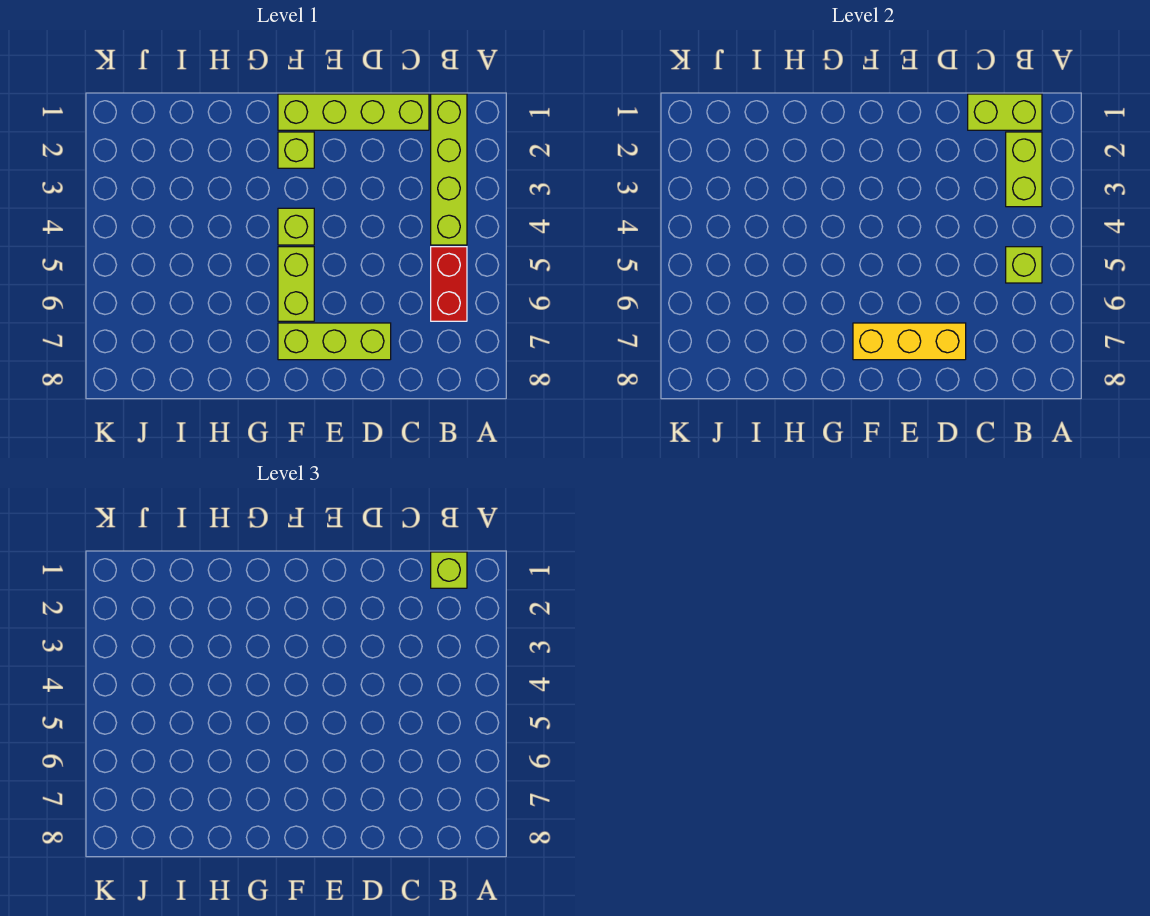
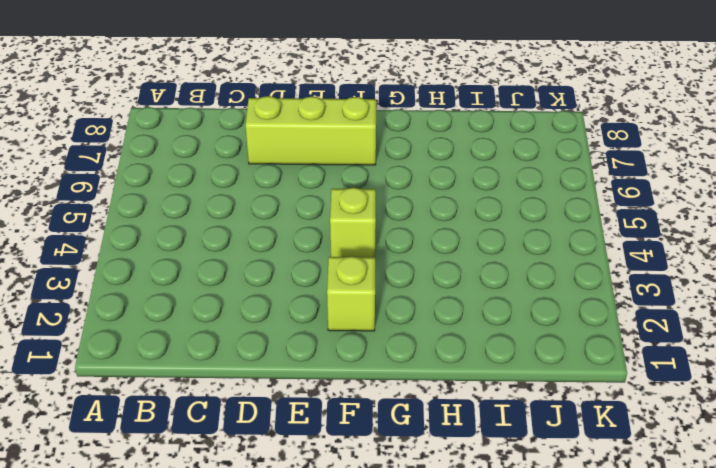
none -> lime brick B1:B4 level 1
none -> red brick B5:B6 level 1
none -> lime brick C1:F1 level 1

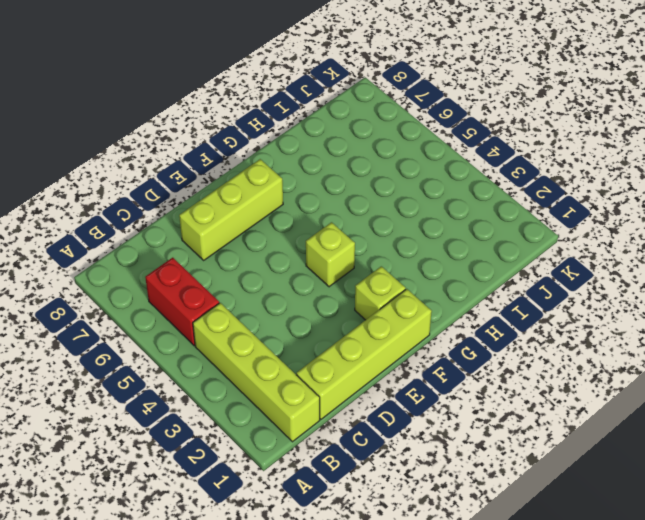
none -> lime brick F5:F6 level 1
none -> lime brick B1:C1 level 2
none -> lime brick B2:B3 level 2

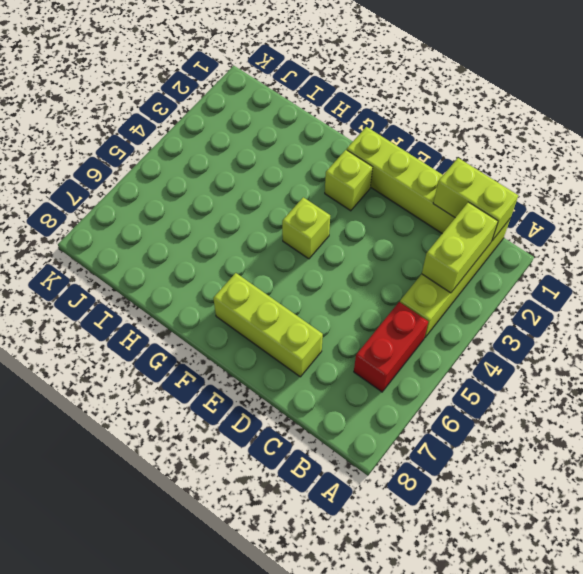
none -> lime brick F5:F6 level 1
none -> lime brick B5 level 2
none -> yellow brick D7:F7 level 2

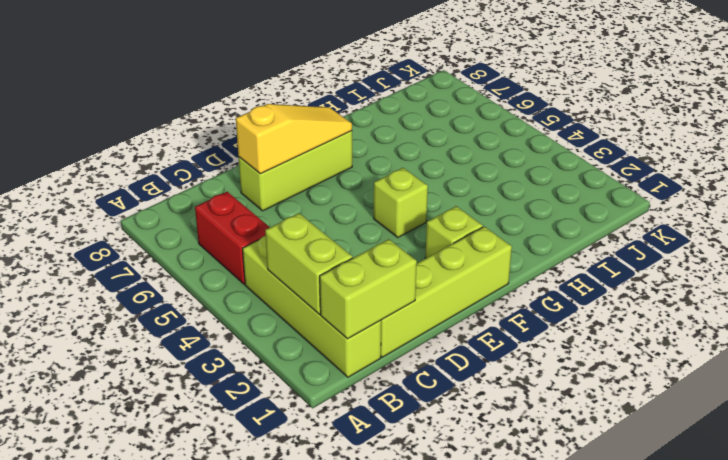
yellow slope D7:F7 level 2 top D -> yellow brick D7:F7 level 2
none -> lime brick F5:F6 level 1
none -> lime brick B5 level 2
none -> lime brick B1 level 3

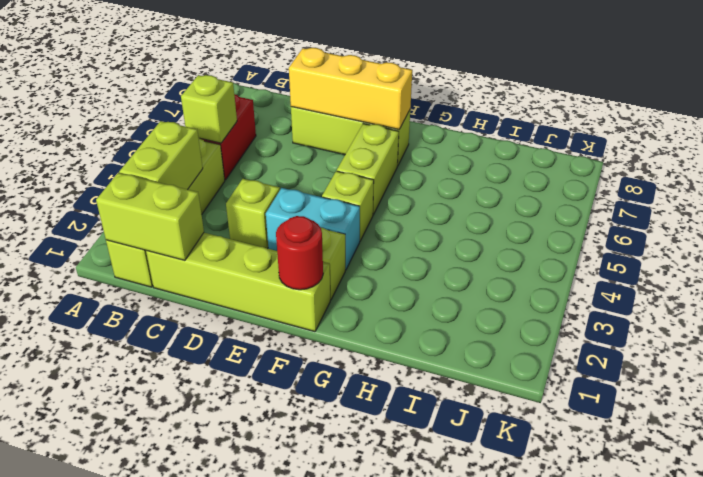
lime brick D3 level 1 -> lime brick B1 level 3
cyan brick E3:F3 level 1 -> none
red round brick F1 level 2 -> none

